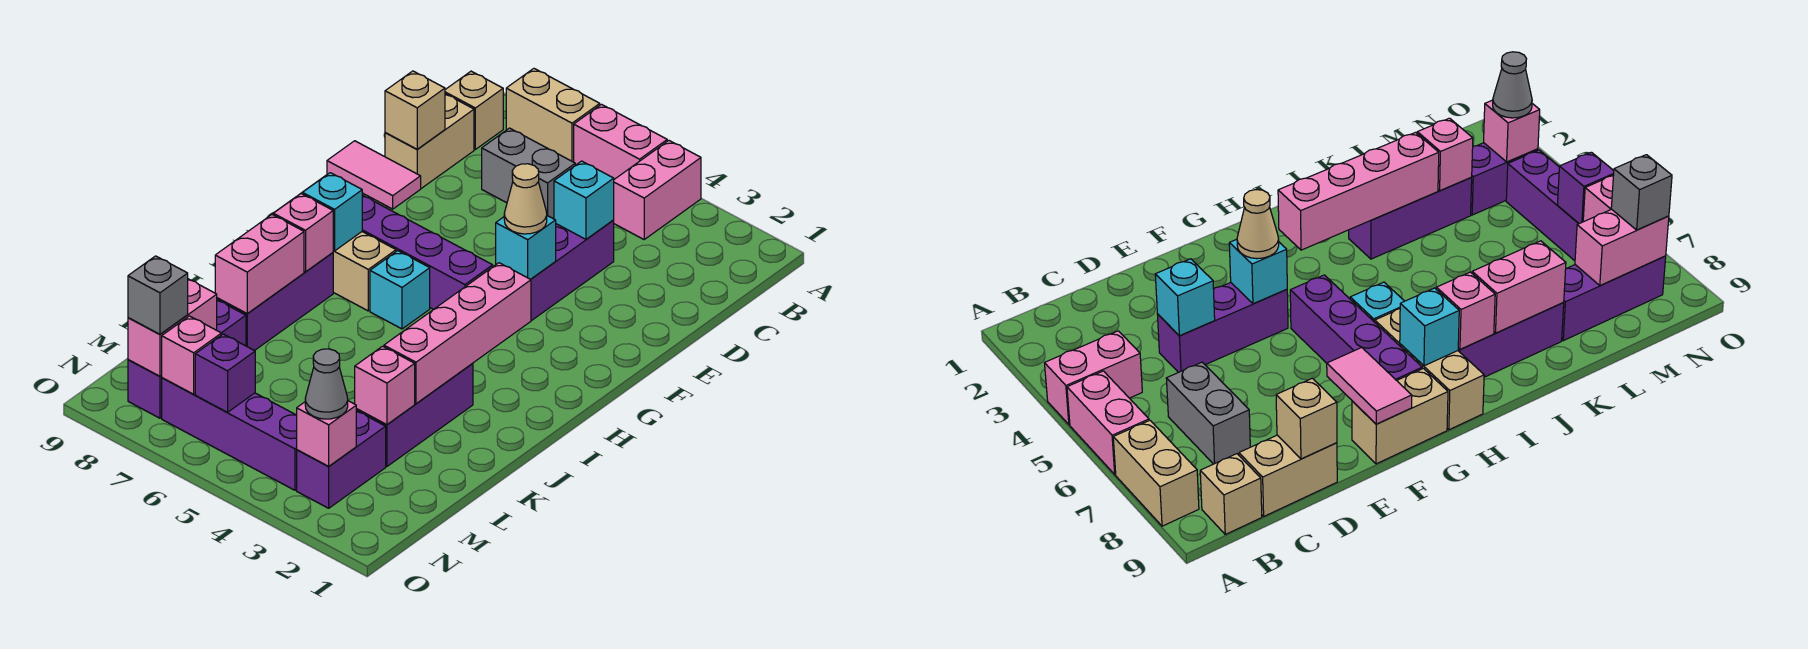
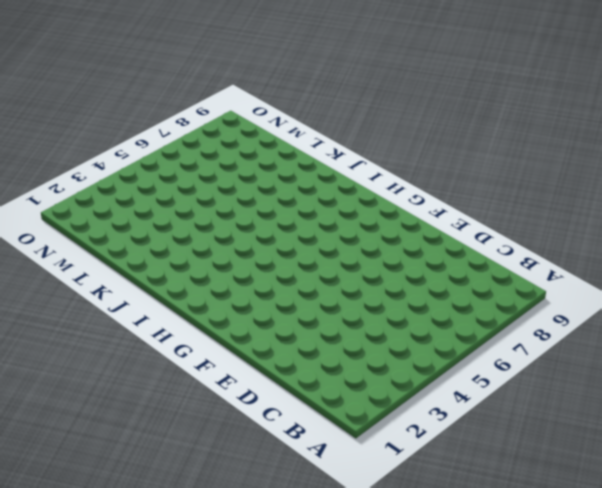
none -> pink brick A4:B4 level 1
none -> pink brick A5:A6 level 1
none -> tan brick A7:A8 level 1
none -> tan brick B9 level 1

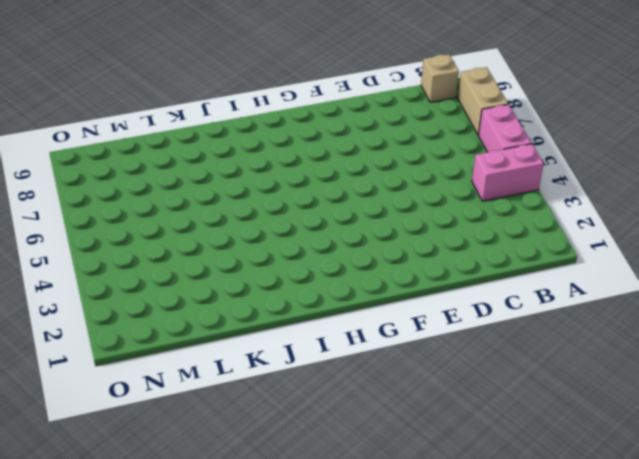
none -> grey brick C6:C7 level 1
none -> tan brick C9:D9 level 1
none -> purple brick D4:F4 level 1
none -> tan brick F9:G9 level 1

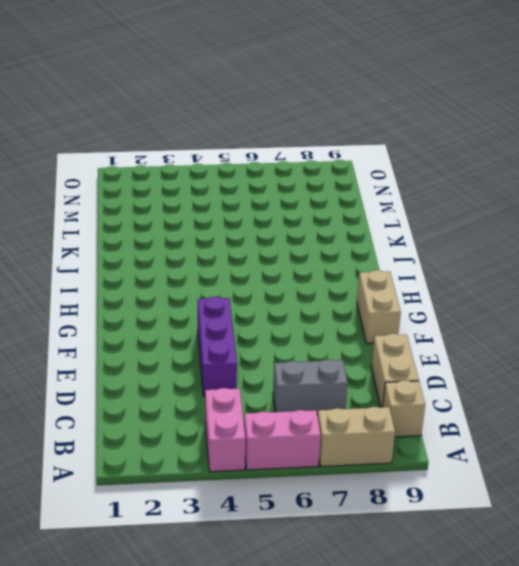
none -> purple brick G5:G8 level 1
none -> cyan brick H6 level 1
none -> tan brick H7:H9 level 1
none -> purple brick I8:K8 level 1

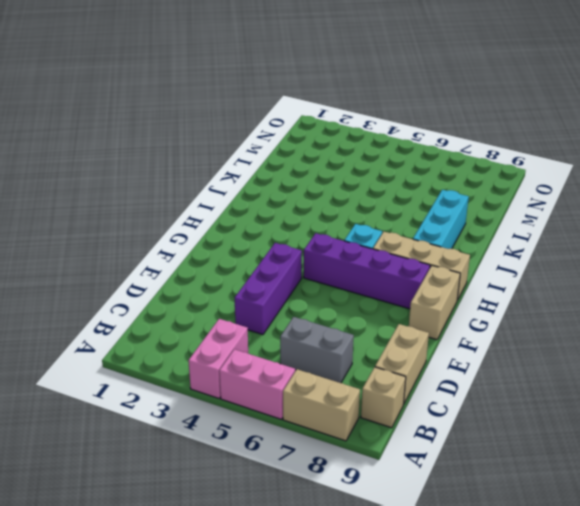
cyan brick I8:K8 level 1 -> purple brick I8:K8 level 1
none -> purple brick J3:L3 level 1
none -> purple brick L8:N8 level 1
none -> purple brick M3:N3 level 1
none -> purple brick N4:N7 level 1

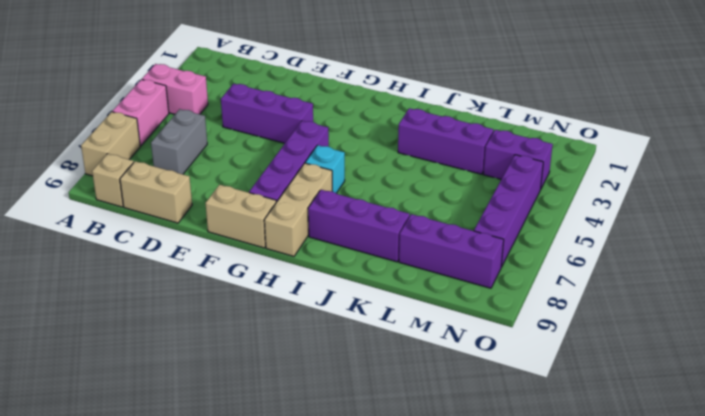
none -> cyan brick D4 level 2
none -> tan brick D9 level 2
none -> cyan brick F4 level 2
none -> pink tile F8:F9 level 2

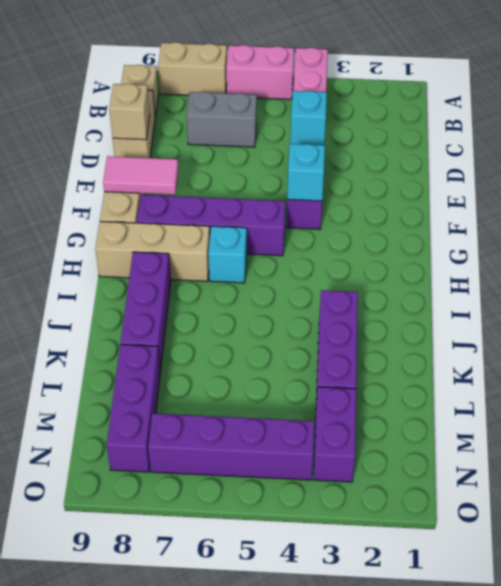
none -> pink brick H3:K3 level 2
none -> cyan brick H8 level 2
none -> pink brick I8 level 2
none -> pink brick J8:K8 level 2

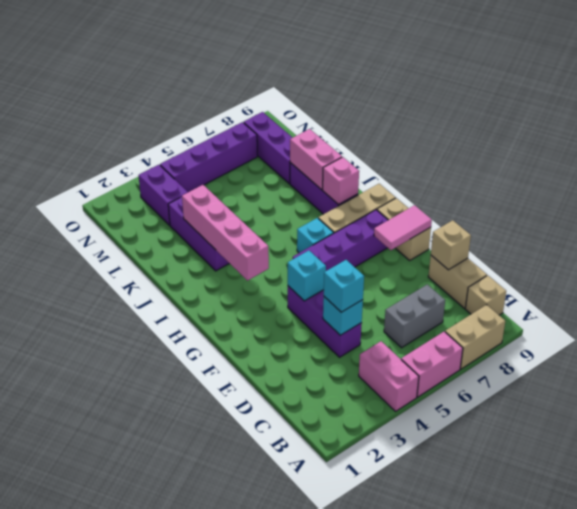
cyan brick D4 level 3 -> cyan brick H8 level 2
none -> pink brick L3 level 2
none -> pink brick M8:N8 level 2
none -> pink brick N3 level 2
none -> purple brick N6 level 2

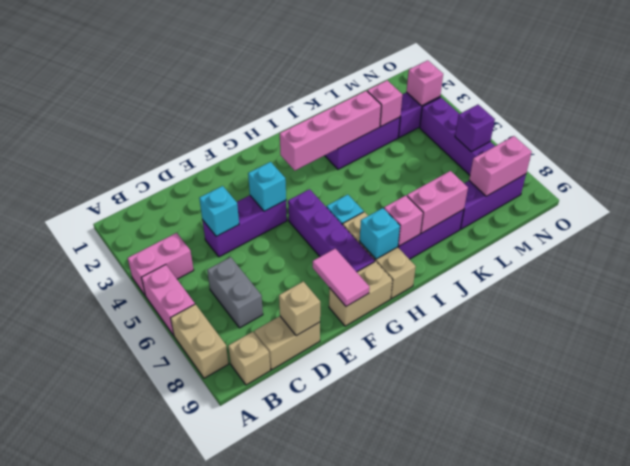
none -> pink brick N7 level 2
none -> tan cone F4 level 3
none -> grey cone N3 level 3
none -> grey brick N8 level 3

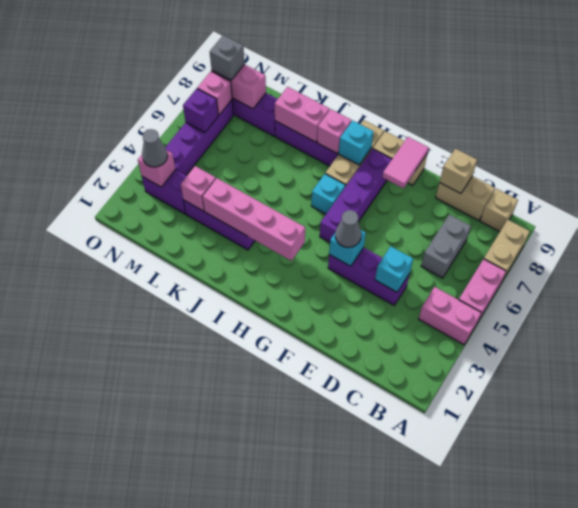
grey cone F4 level 3 -> tan cone F4 level 3

